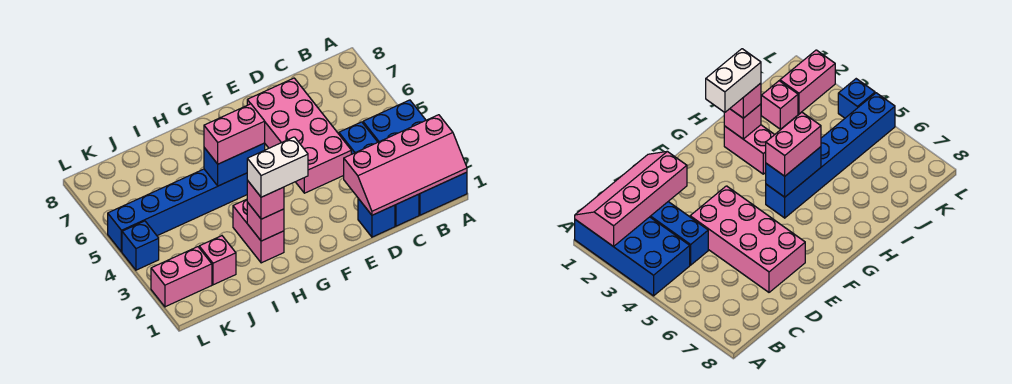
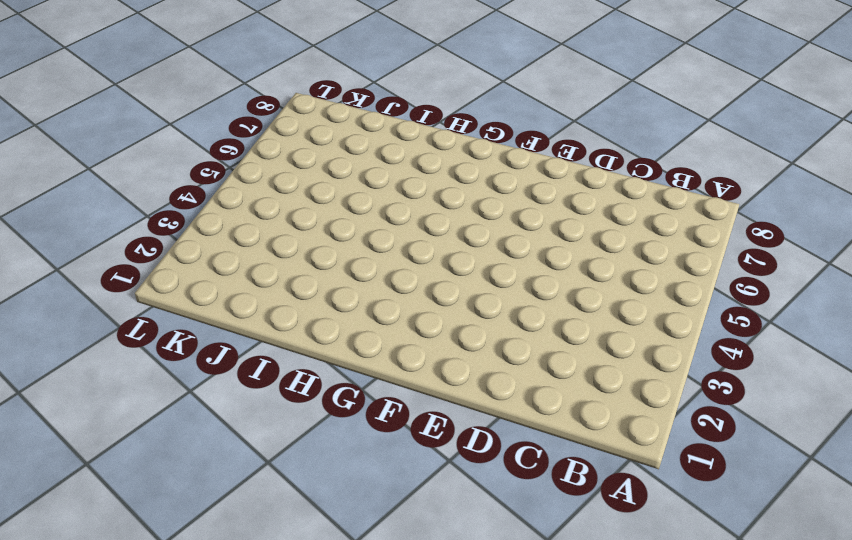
none -> blue brick A1:B4 level 1
none -> blue brick C1:C4 level 1
none -> blue brick D1 level 1

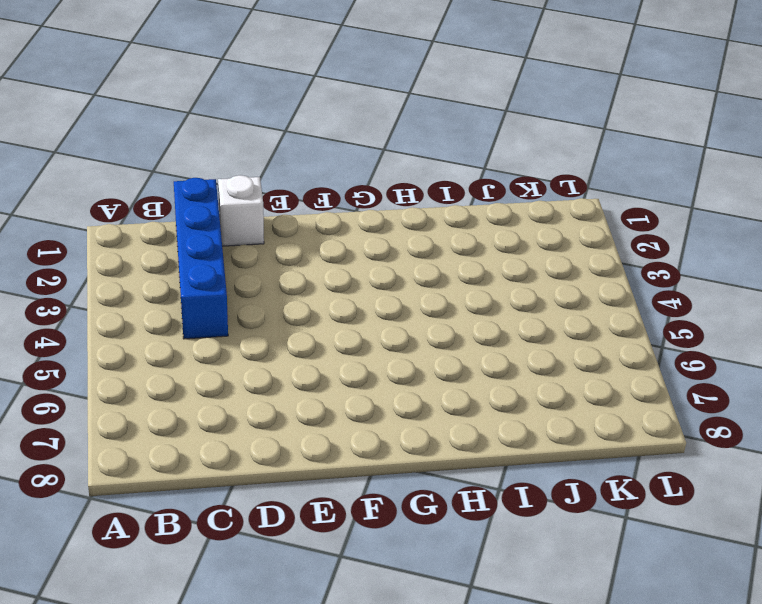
white brick D1 level 1 -> blue brick D1 level 1
none -> blue brick A1:B4 level 1
none -> pink brick D4:E7 level 1
none -> blue brick G5:L5 level 1

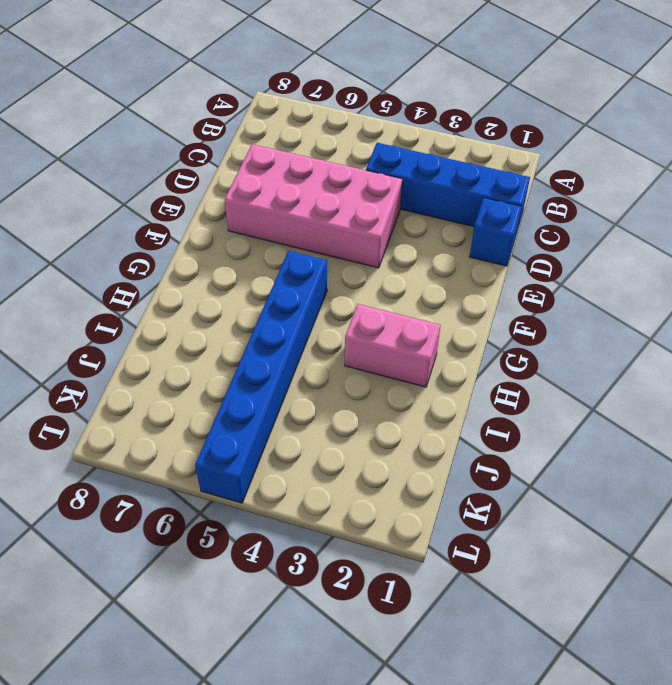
none -> blue brick A1:B4 level 1
none -> pink brick J2 level 1
none -> pink brick K2:L2 level 1

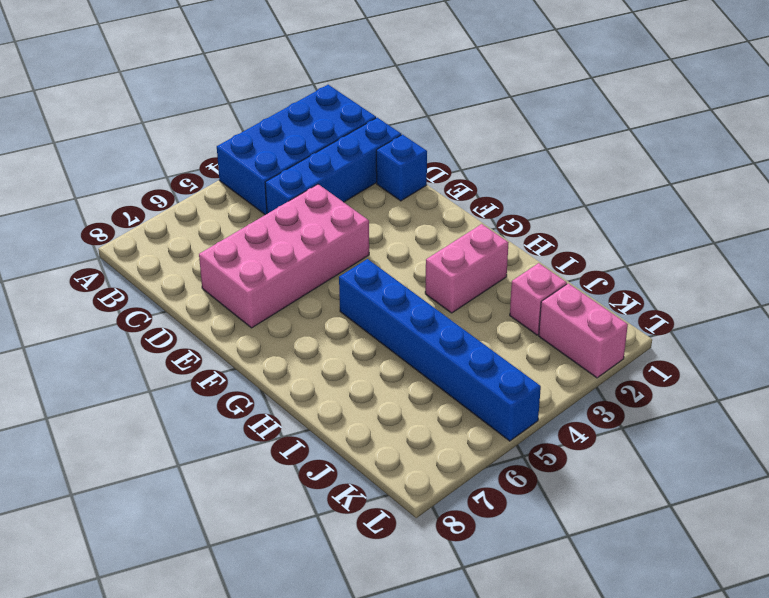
none -> blue brick L4 level 1
none -> pink slope A1:D2 level 2 top 2
none -> blue brick G5:H5 level 2

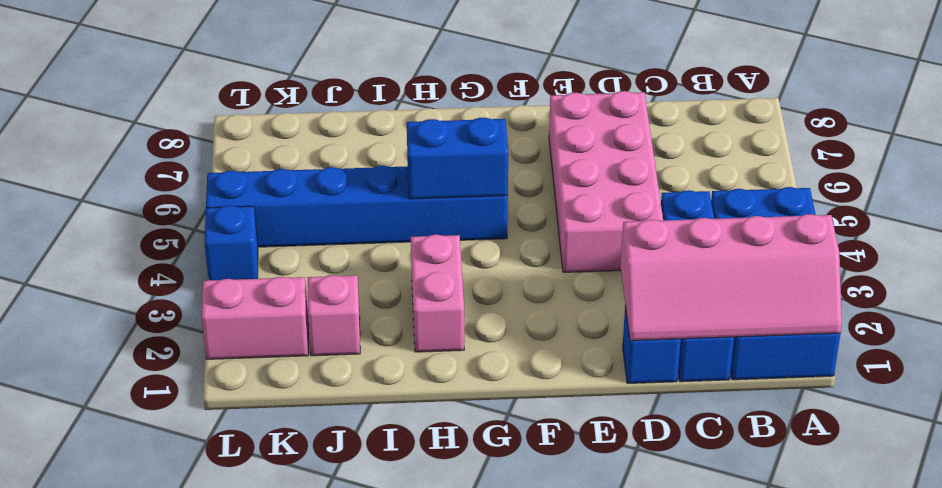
none -> pink brick H2 level 2
none -> pink brick G5:H5 level 3
none -> pink brick H2 level 3

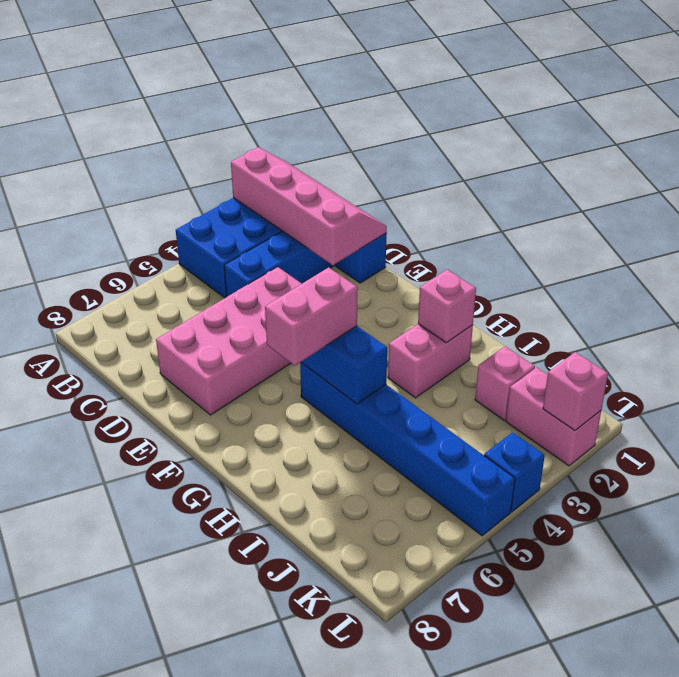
pink brick G5:G6 level 3 -> pink brick G5:H5 level 3
pink brick L2 level 2 -> pink brick H2 level 3
none -> white brick G2:H2 level 4

